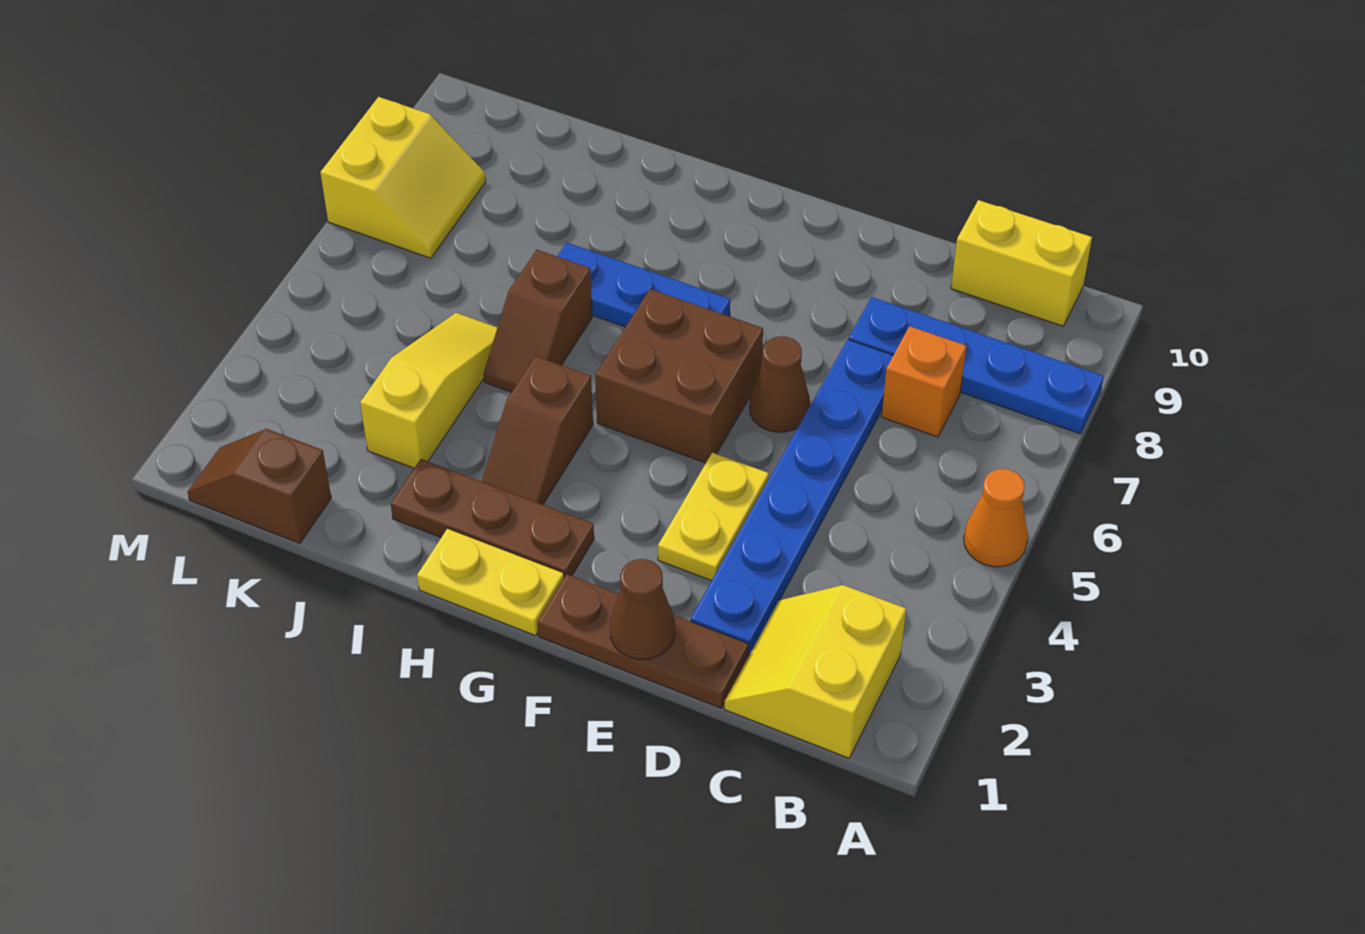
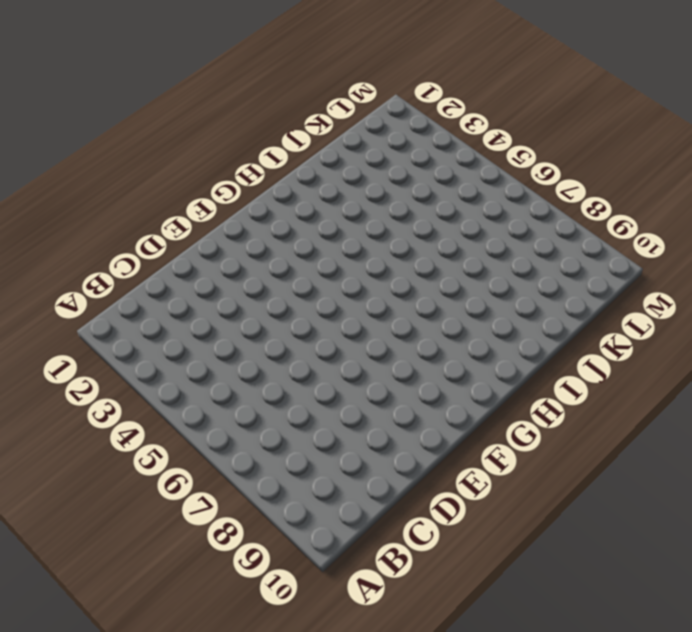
none -> orange cone A5 level 1
none -> blue plate A8:D8 level 1
none -> yellow slope B1:C2 level 1 top B

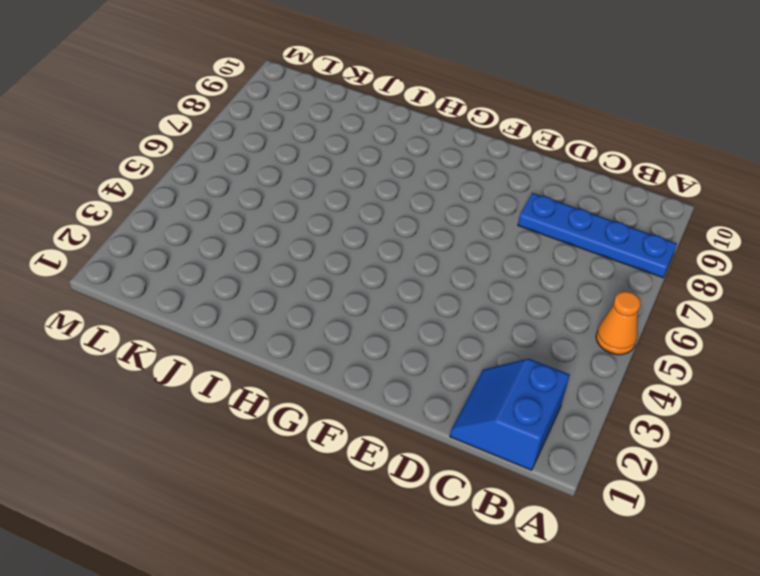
blue slope B1:C2 level 1 top B -> yellow slope B1:C2 level 1 top B
none -> yellow brick B10:C10 level 1
none -> orange brick C7 level 1
none -> brown plate D1:F1 level 1

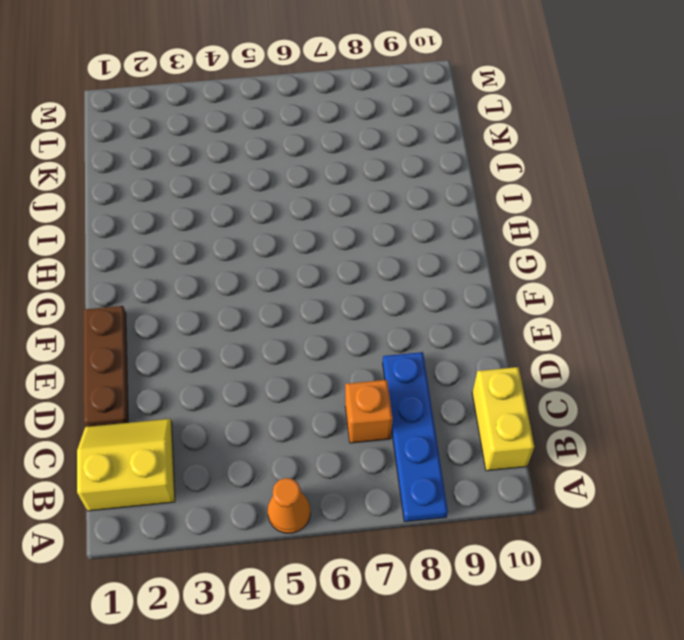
none -> blue plate D2:D7 level 1
none -> yellow plate E3:E4 level 1
none -> brown cone E6 level 1

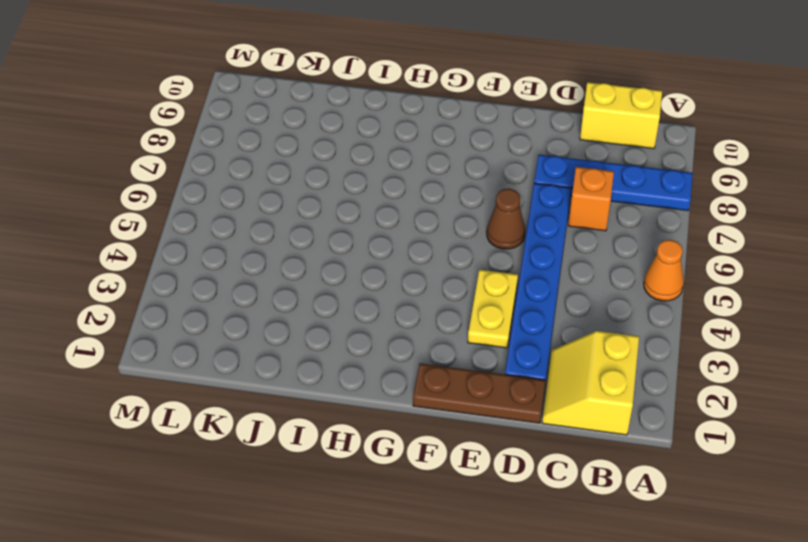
none -> brown brick F5:G6 level 1
none -> yellow plate G1:H1 level 1
none -> brown plate G2:I2 level 1

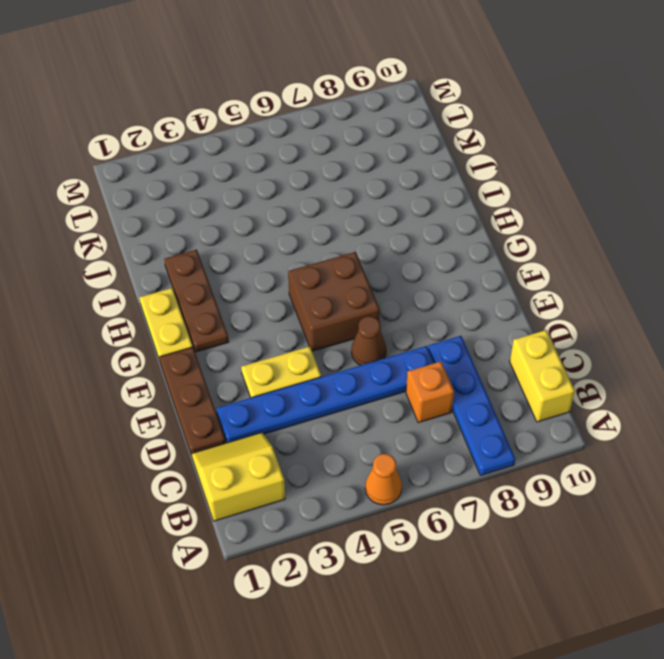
none -> blue plate G7:I7 level 1
none -> brown slope H3:H4 level 1 top 4
none -> brown slope I5:I6 level 1 top 6

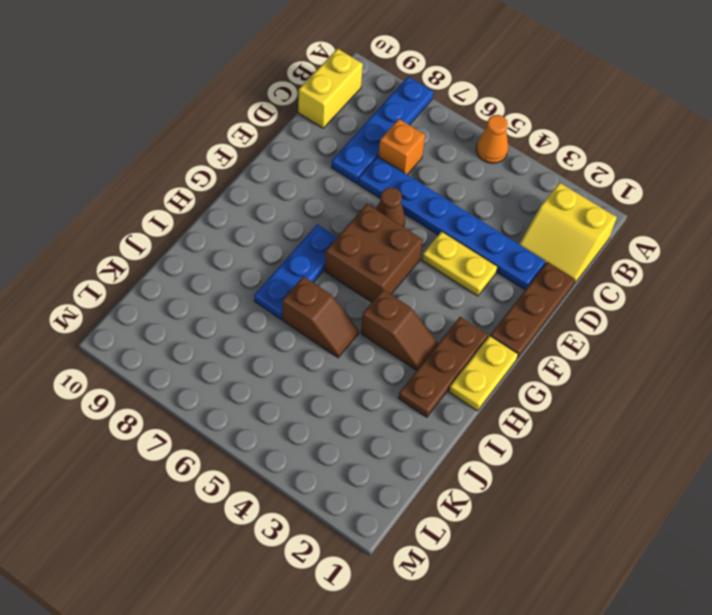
none -> yellow slope J3:J5 level 1 top 3
none -> brown slope K1:L1 level 1 top K
none -> yellow slope L7:M8 level 1 top M

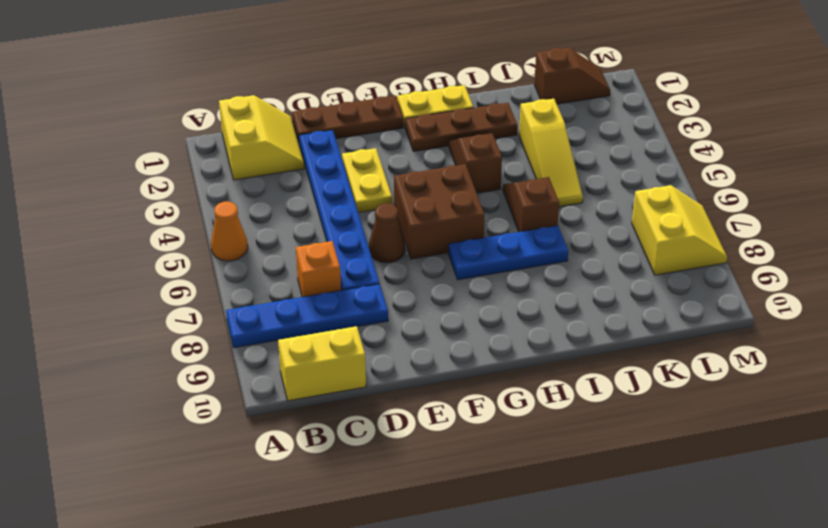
yellow slope L7:M8 level 1 top L -> yellow slope L7:M8 level 1 top M
none -> brown cone E1 level 2

